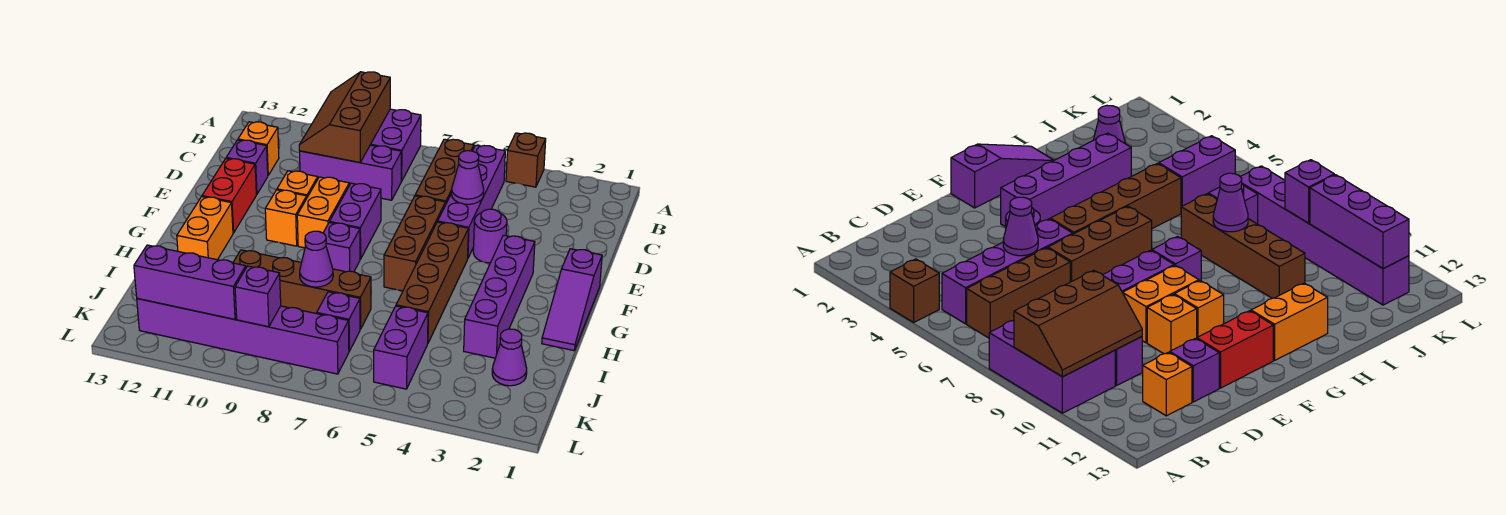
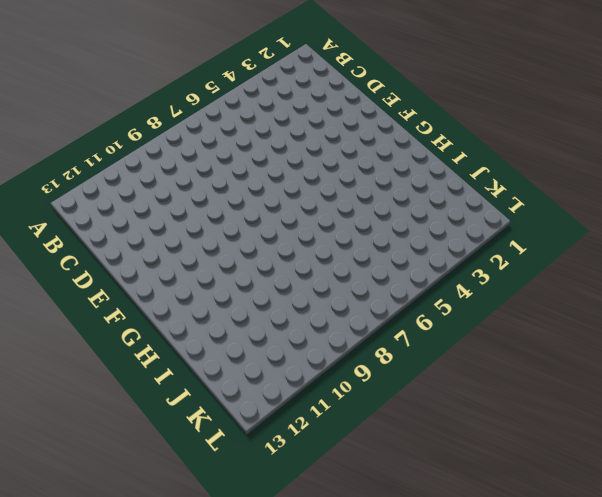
none -> brown brick A4 level 1
none -> purple brick A8:B10 level 1
none -> purple brick B5:E5 level 1

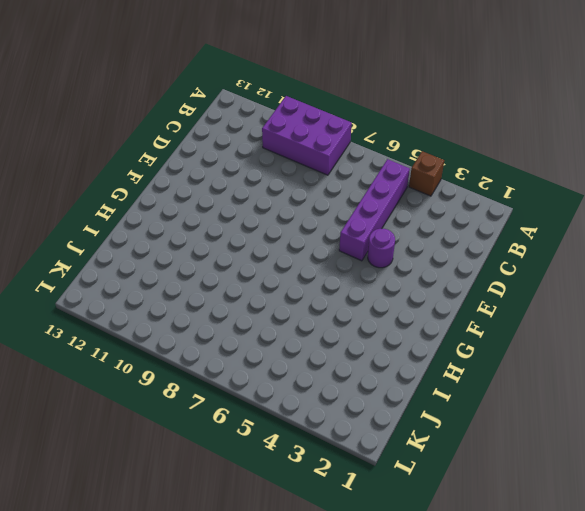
none -> brown brick B6:D6 level 1
none -> purple brick C8:C10 level 1
none -> orange brick C12 level 1

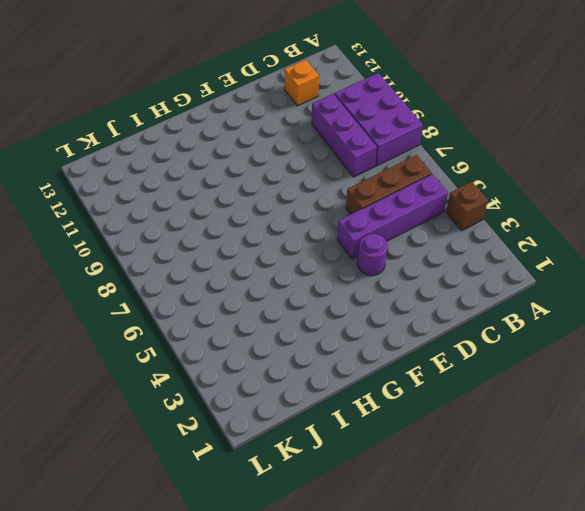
none -> purple brick D12 level 1
none -> brown brick E6:G6 level 1
none -> purple brick E8:F8 level 1

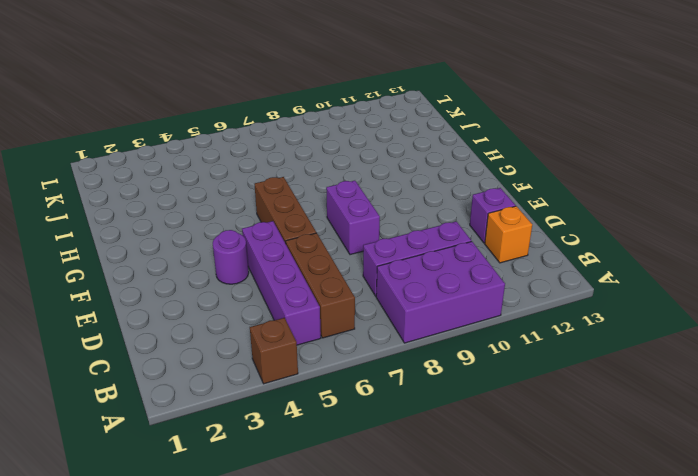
none -> orange brick E9:F9 level 1
none -> orange brick E10 level 1
none -> red brick E12:F12 level 1

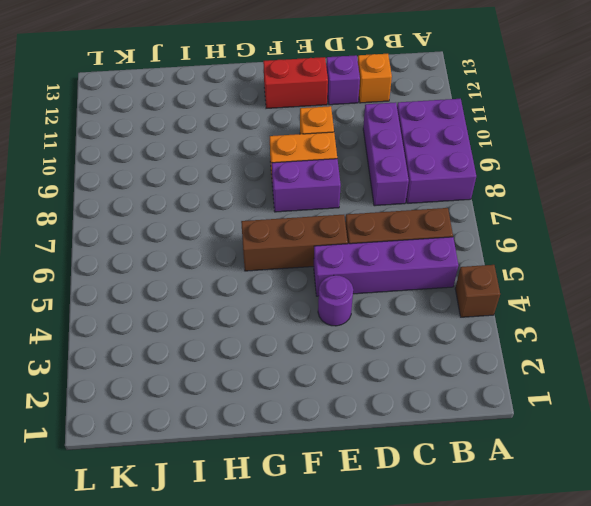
none -> purple slope F1:H1 level 1 top F
none -> purple brick F3:I3 level 1
none -> brown brick F5:I5 level 1

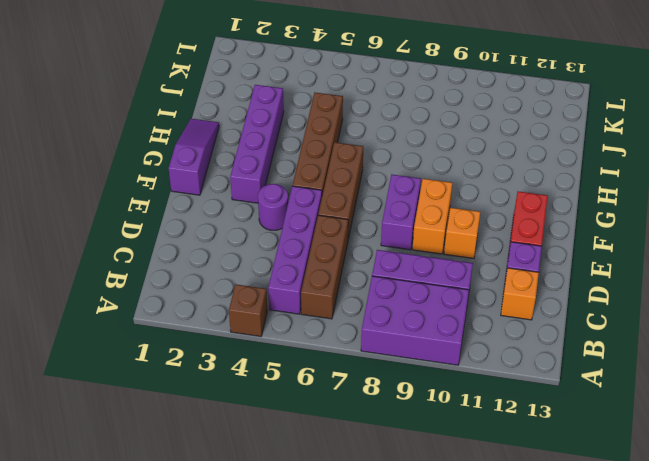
none -> orange brick F10 level 1
none -> purple brick G8 level 1
none -> orange brick G12:H12 level 1

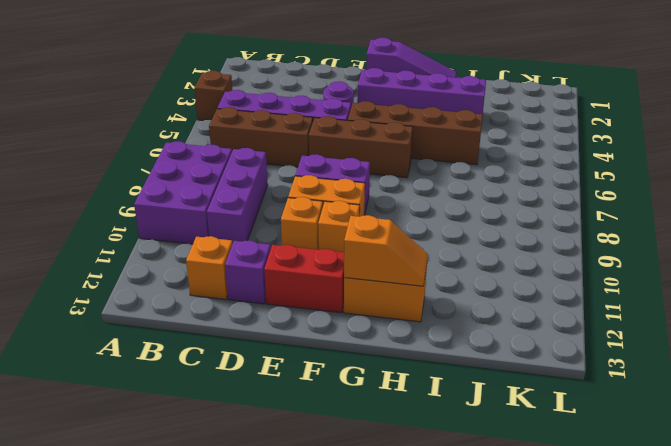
orange slope G12:H12 level 2 top G -> none
none -> purple brick G8 level 1
none -> brown brick I7:I10 level 1
none -> purple cone J2 level 1

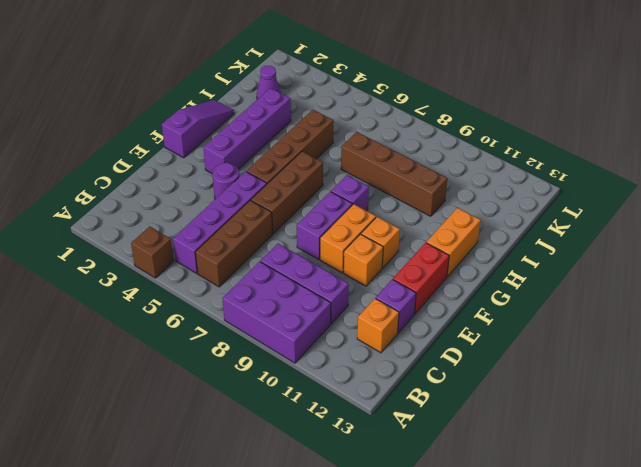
none -> purple brick J5:K5 level 1
none -> purple brick J7 level 1
none -> purple brick K7:K12 level 1

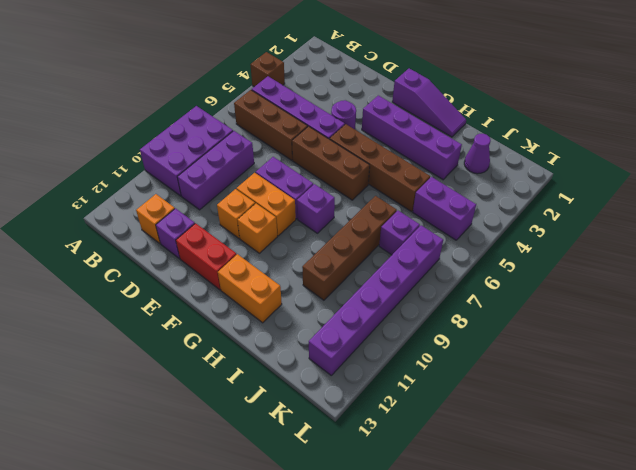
none -> brown slope A9:C10 level 2 top 9
none -> purple cone D5 level 2
none -> purple cone I8 level 2

